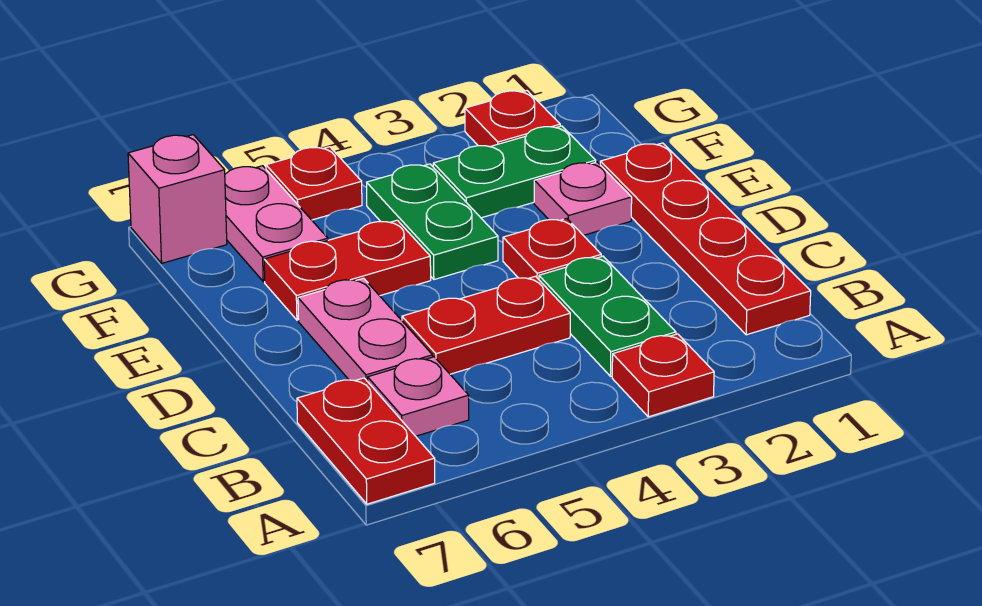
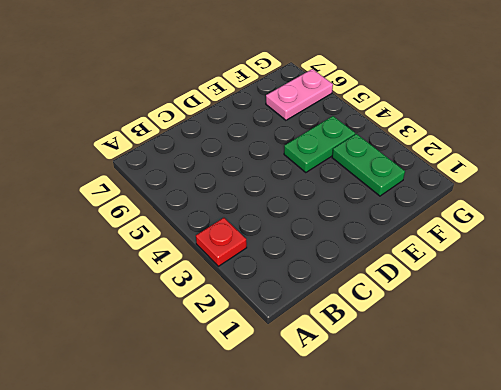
none -> red plate A7:B7 level 1
none -> red plate B1:E1 level 1
none -> green plate B3:C3 level 1

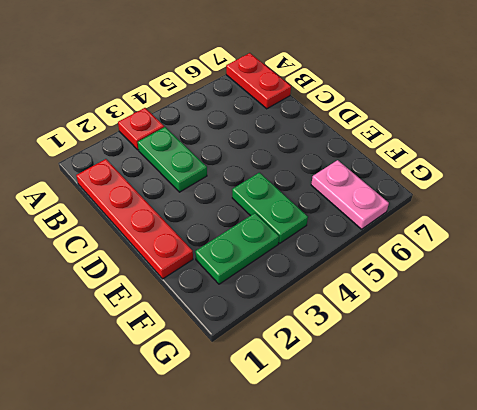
none -> pink plate B6 level 1
none -> red plate C4:C5 level 1
none -> pink plate C6:D6 level 1

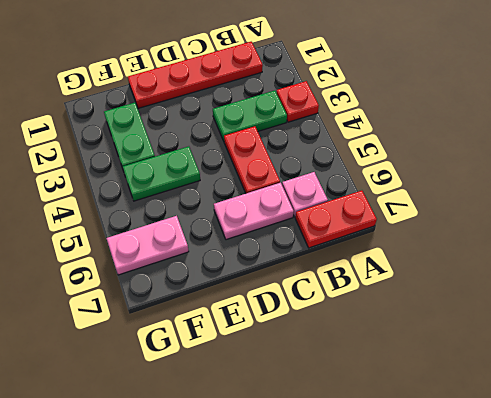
none -> red plate D3 level 1
none -> pink plate E2 level 1
none -> red plate E5:E6 level 1

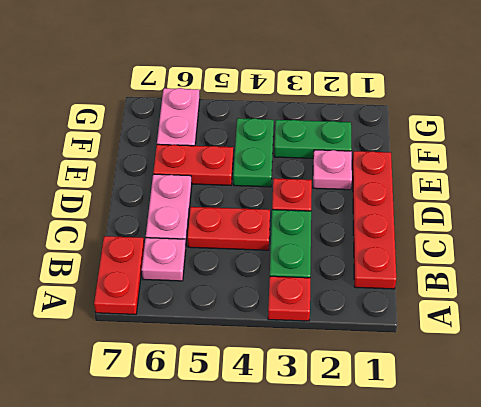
none -> red plate G2 level 1
none -> red plate G5 level 1
none -> pink brick G7 level 1

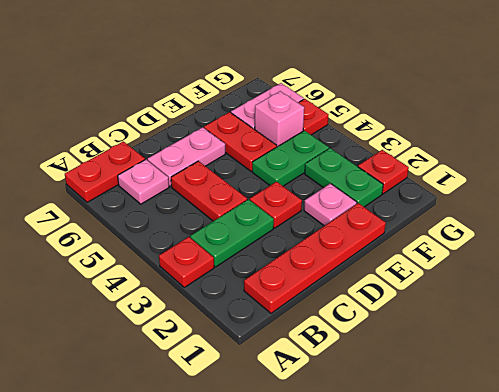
pink brick F5 level 1 -> pink brick G7 level 1

